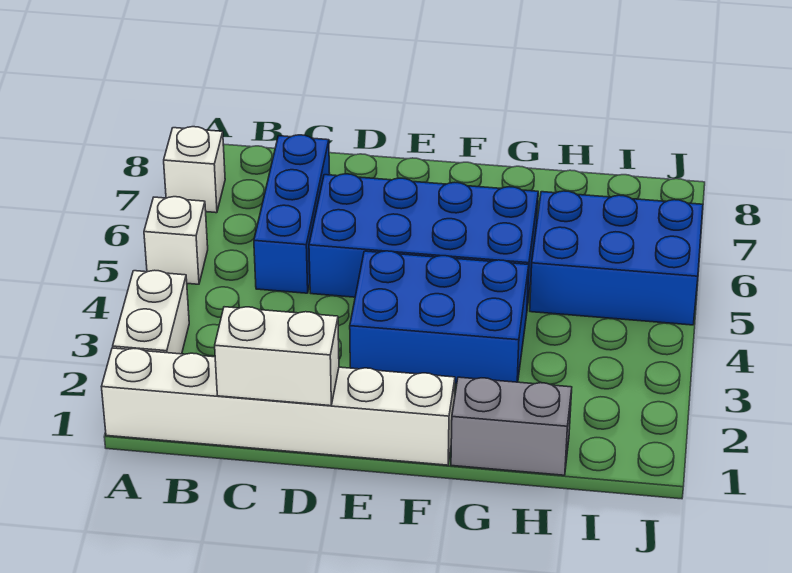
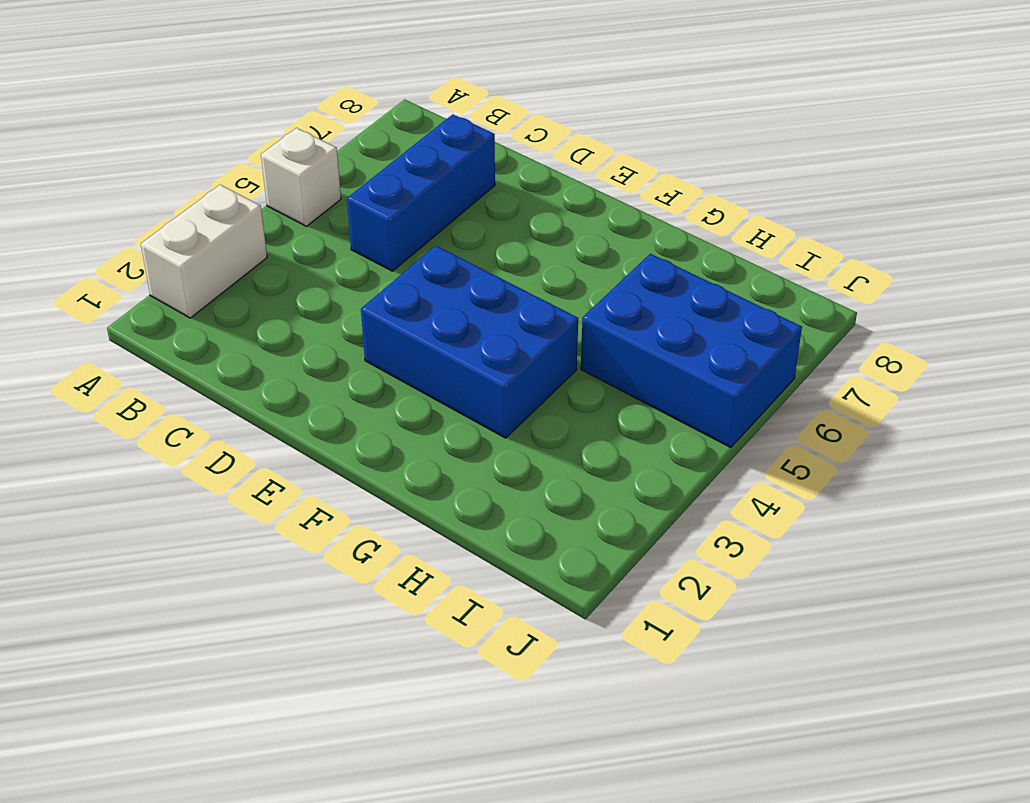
none -> white brick A1:F1 level 1
none -> white brick A7 level 1

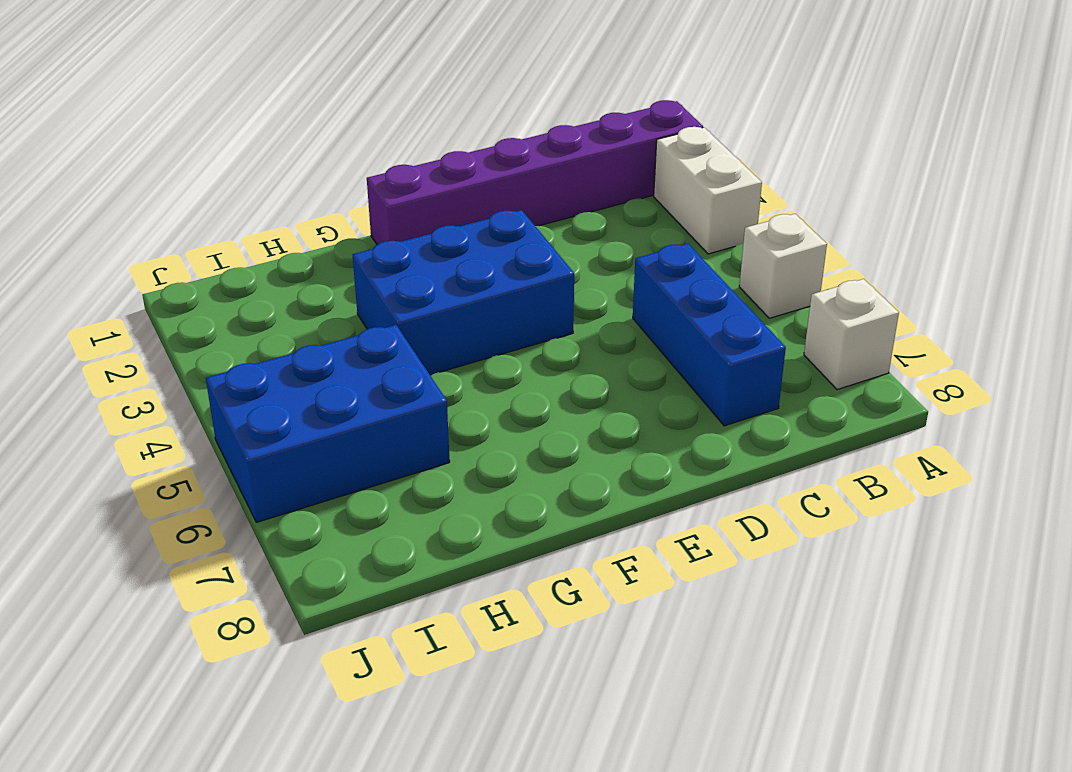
purple brick A1:F1 level 1 -> white brick A1:F1 level 1
none -> blue brick D5:G6 level 1
none -> grey brick G1:H1 level 1

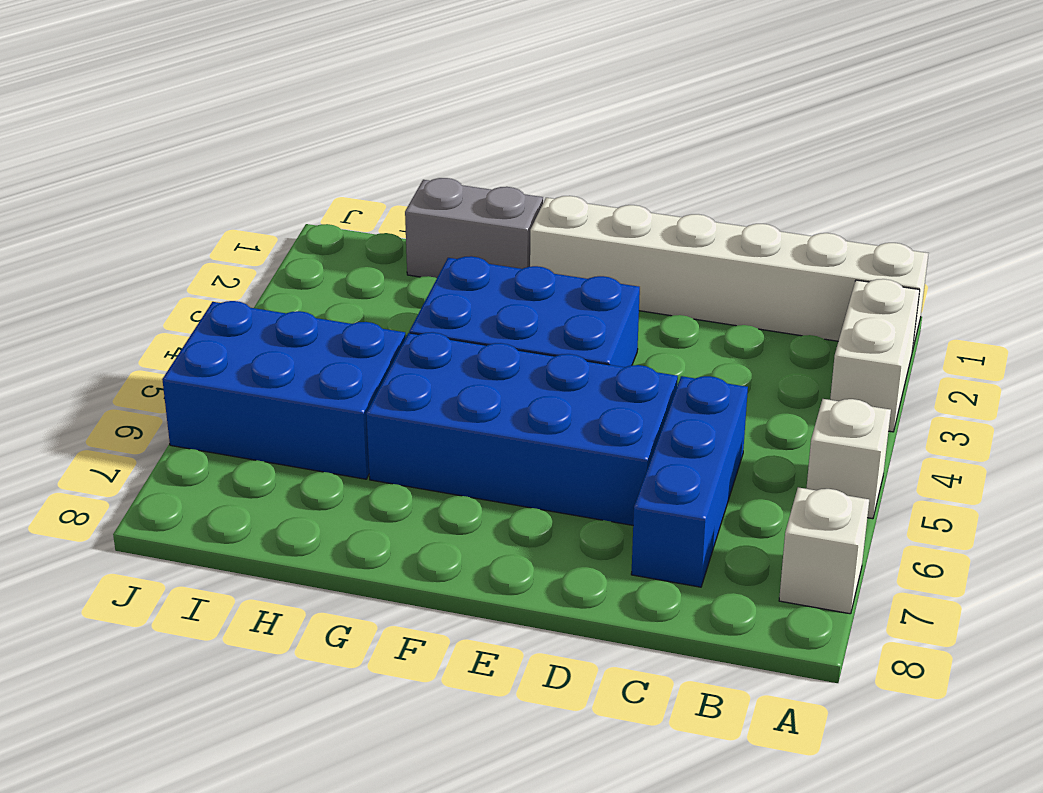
none -> white brick C1:D1 level 2

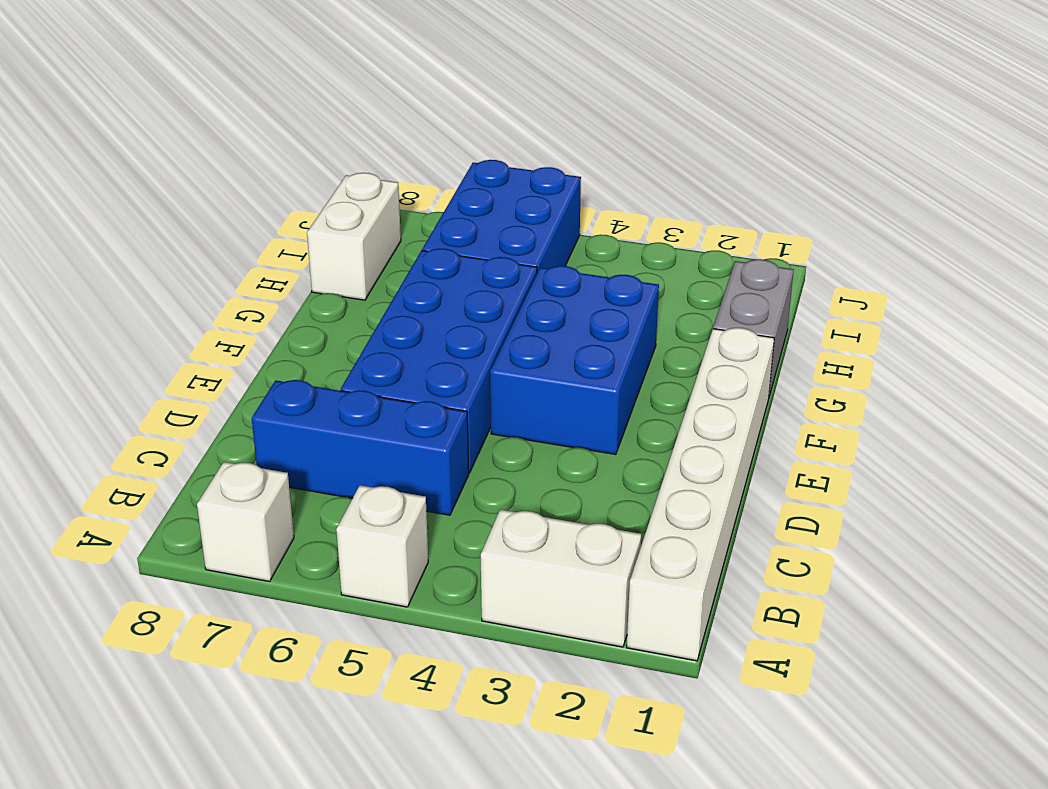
white brick H8:I8 level 1 -> white brick C1:D1 level 2

